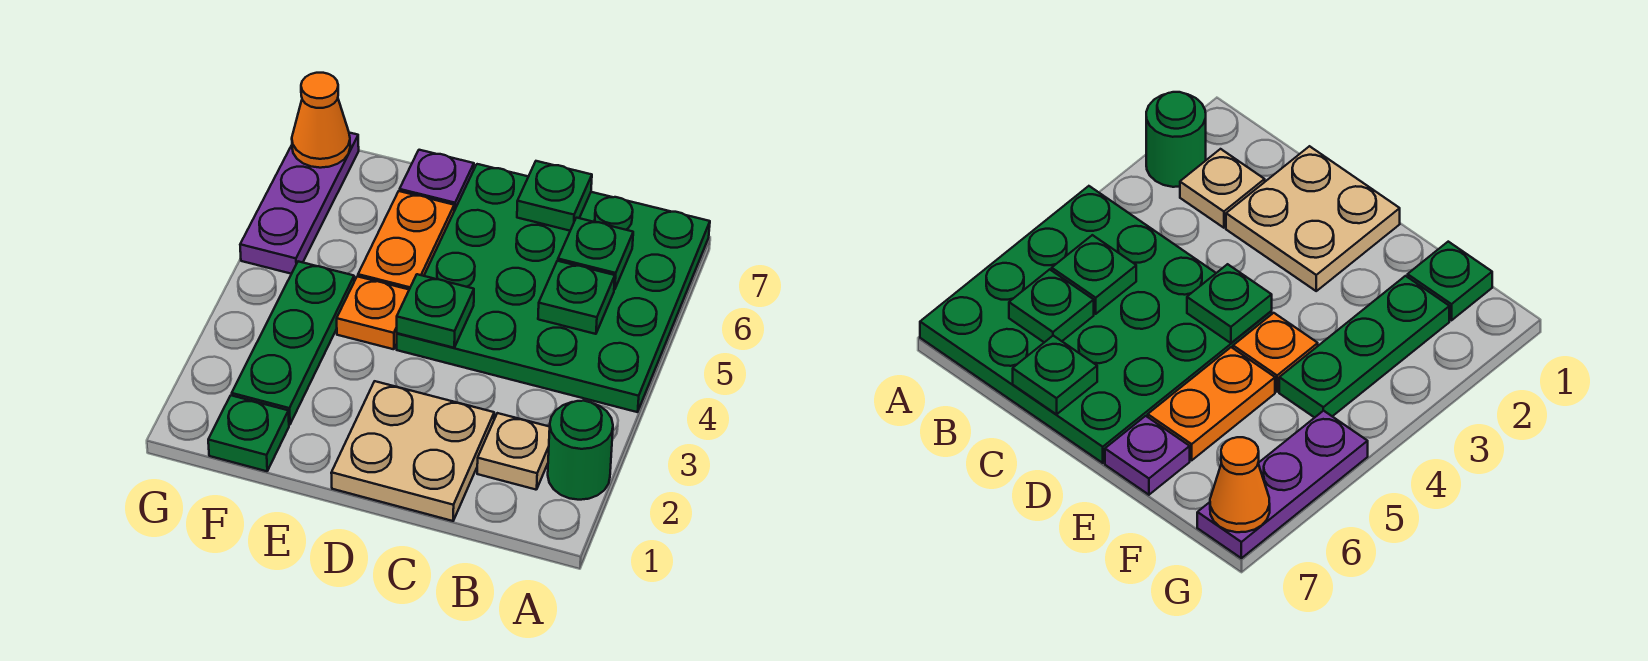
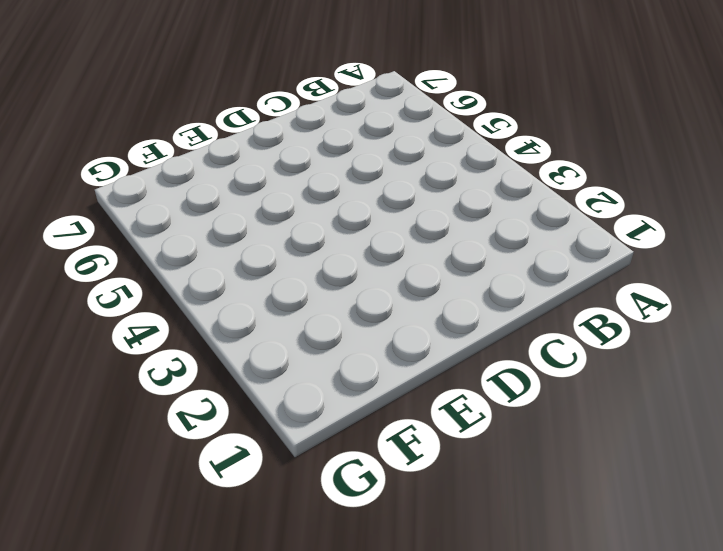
none -> green round brick A2 level 1
none -> green plate A4:D7 level 1
none -> tan plate B2 level 1

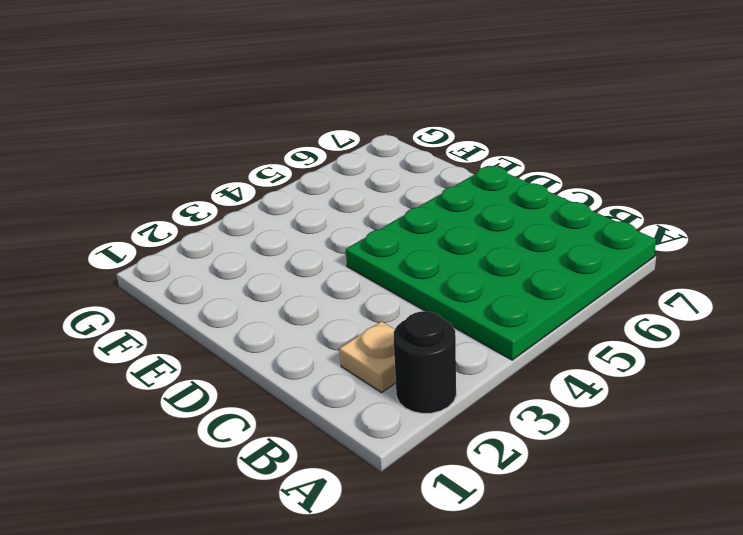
black round brick A2 level 1 -> green round brick A2 level 1
none -> tan plate C1:D2 level 1
none -> orange plate E4 level 1
none -> orange plate E5:E6 level 1

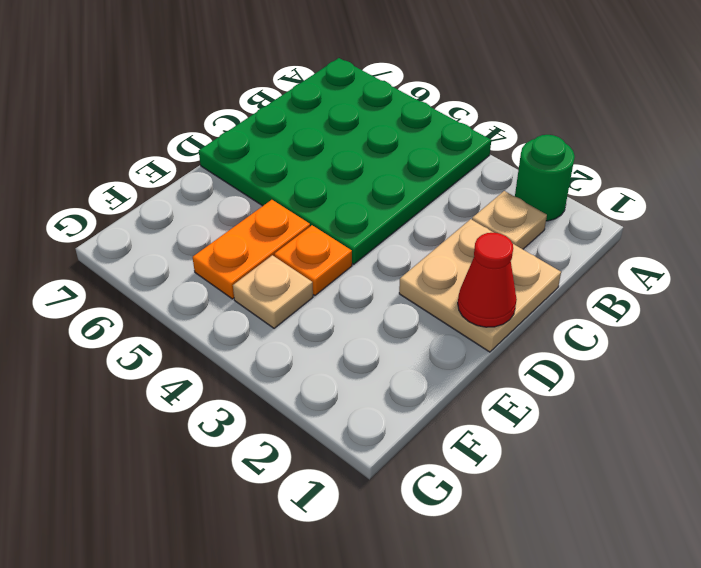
red cone D1 level 2 -> none
orange plate E5:F5 level 1 -> orange plate E5:E6 level 1
tan plate F4 level 1 -> green plate F2:F4 level 1
none -> purple plate E7 level 1
none -> green plate F1 level 1
none -> purple plate G5:G7 level 1

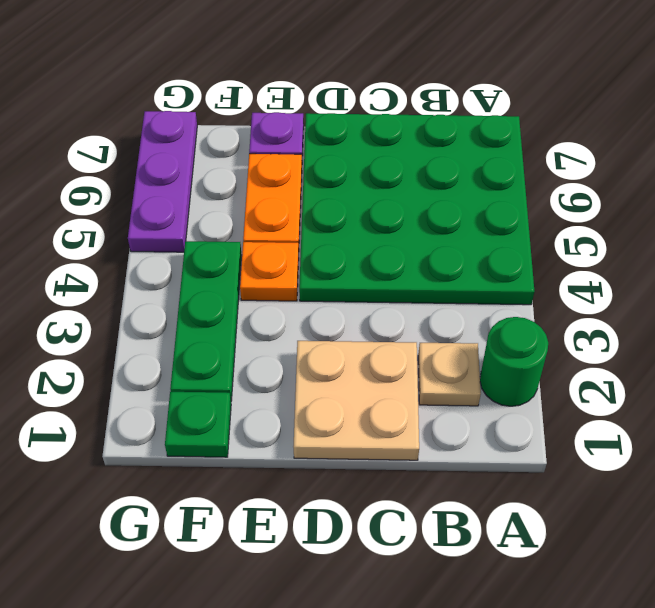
none -> green plate B5 level 2
none -> green plate B6 level 2
none -> green plate C7 level 2

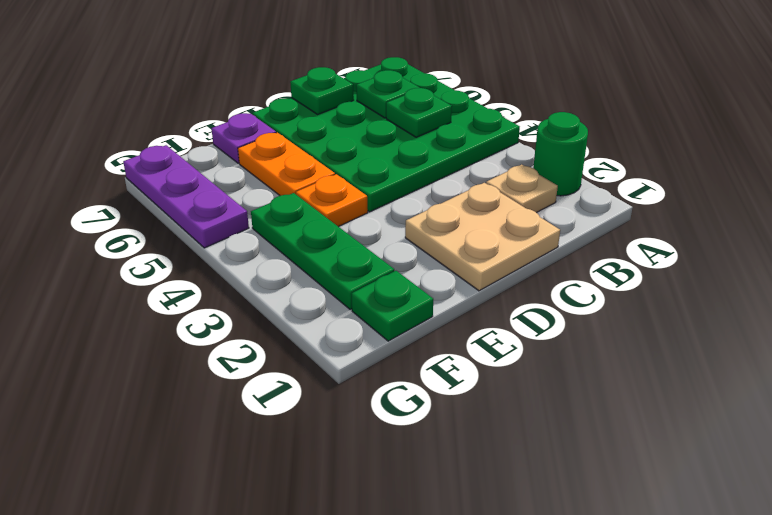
none -> green plate D4 level 2
none -> orange cone G7 level 2

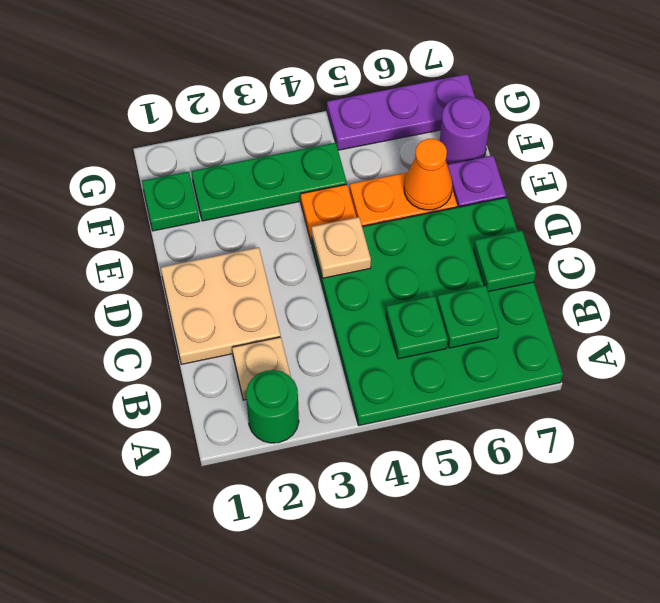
tan plate D4 level 2 -> green plate D4 level 2
orange cone E6 level 2 -> orange cone G7 level 2
purple round brick F7 level 1 -> none

